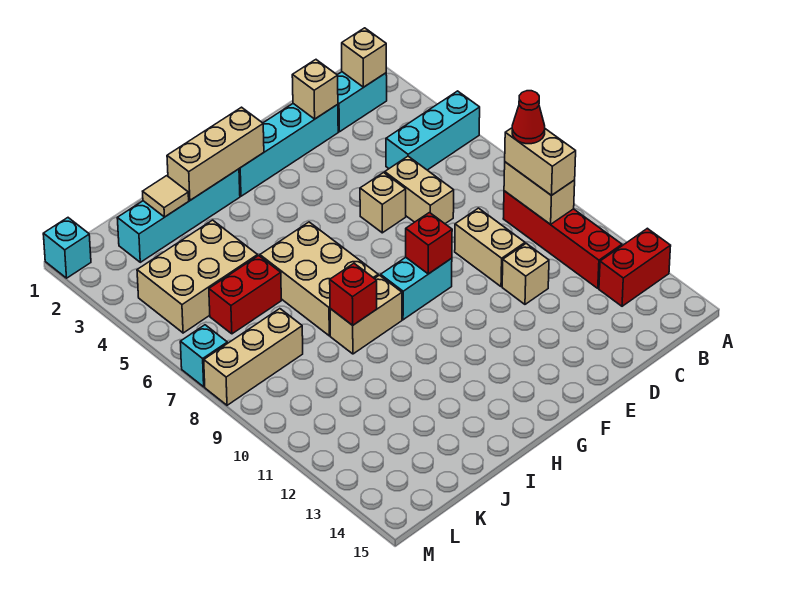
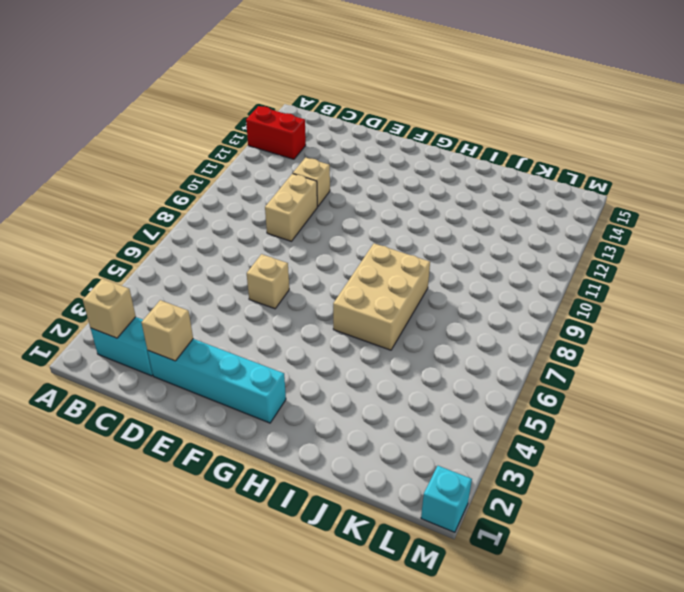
none -> cyan brick A5:C5 level 1
none -> red brick B9:B12 level 1
none -> tan brick D6:D7 level 1

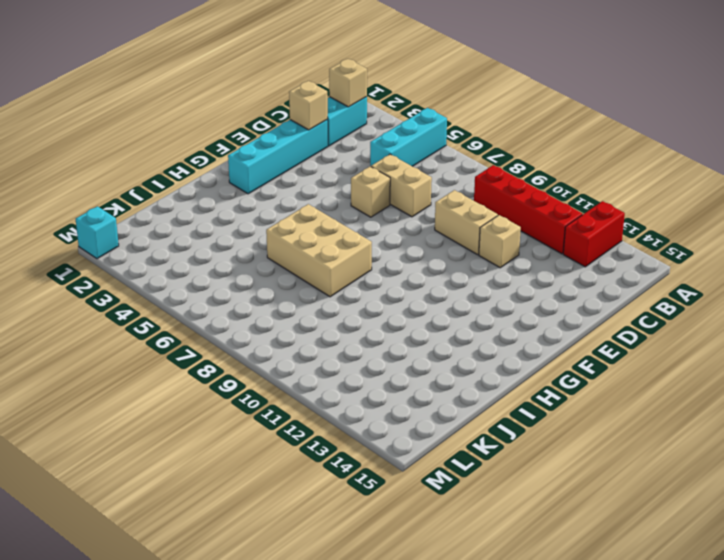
none -> cyan brick F9:G9 level 1
none -> cyan brick H2:K2 level 1
none -> tan brick H9:I9 level 1

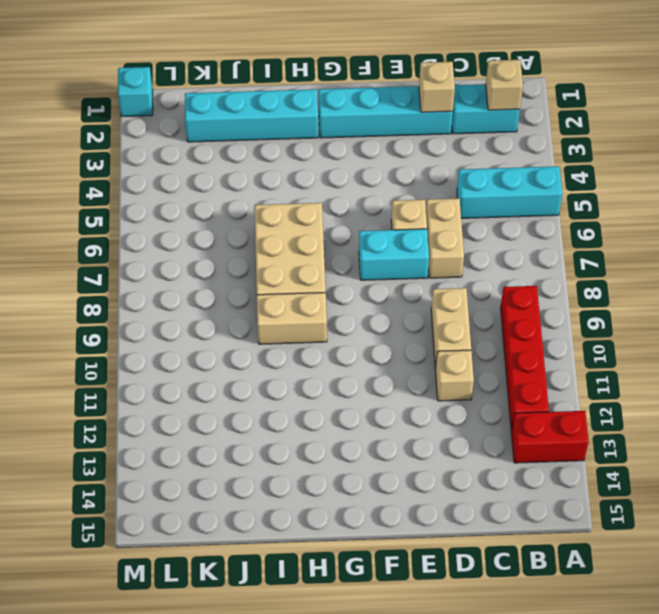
cyan brick E7:F7 level 1 -> cyan brick F9:G9 level 1
none -> tan brick J4:L5 level 1
none -> red brick J6:K6 level 1
none -> tan brick K8:M8 level 1

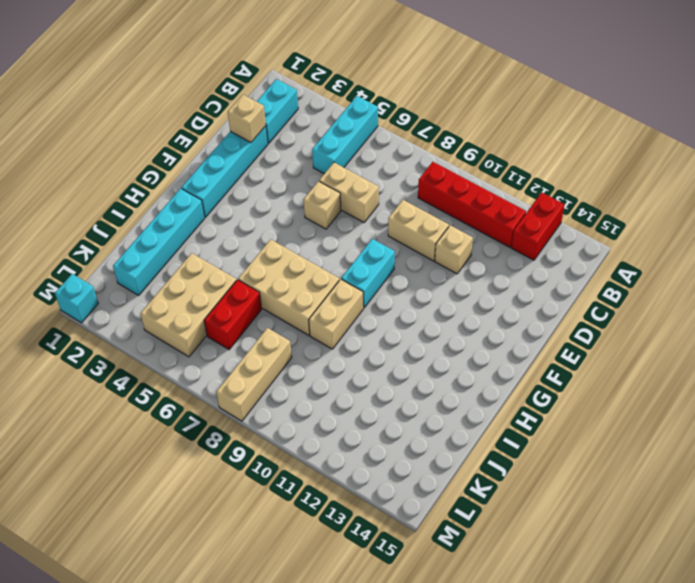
none -> cyan brick M7 level 1
none -> tan brick B2 level 2
none -> tan brick B9:B10 level 2

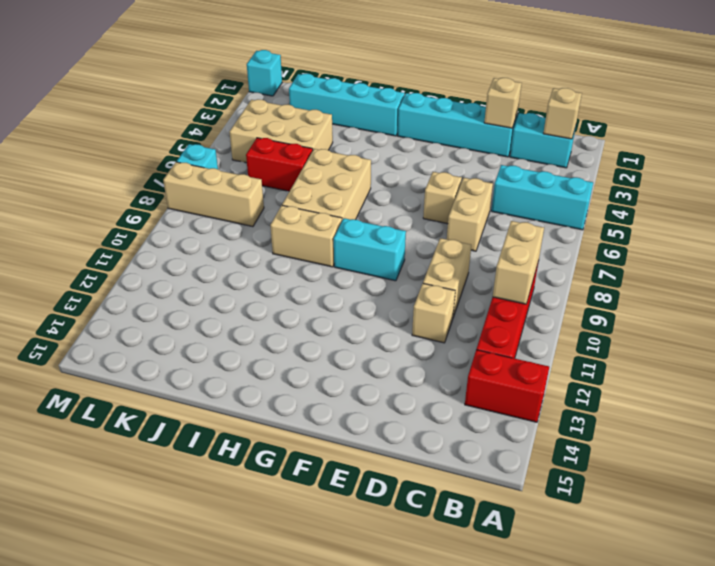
none -> red brick F9 level 2
none -> tan brick G2:I2 level 2
none -> red brick I9 level 2

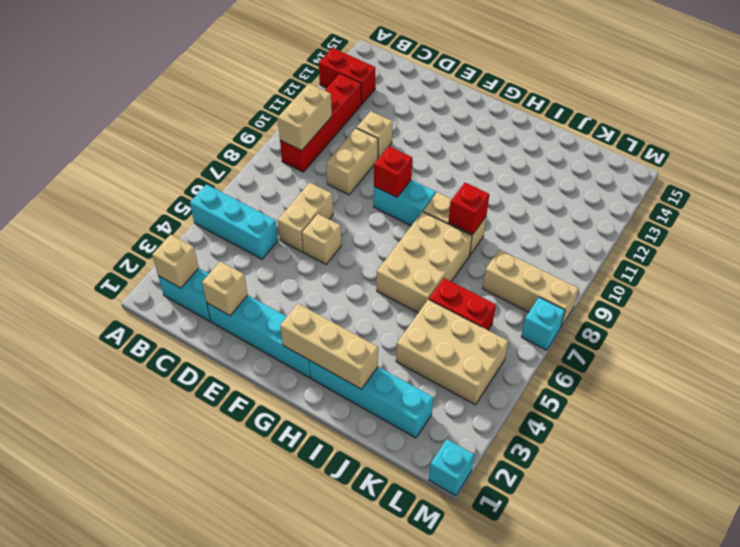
none -> tan tile J2 level 2
none -> tan brick B9:B10 level 3
none -> red cone B9 level 4

